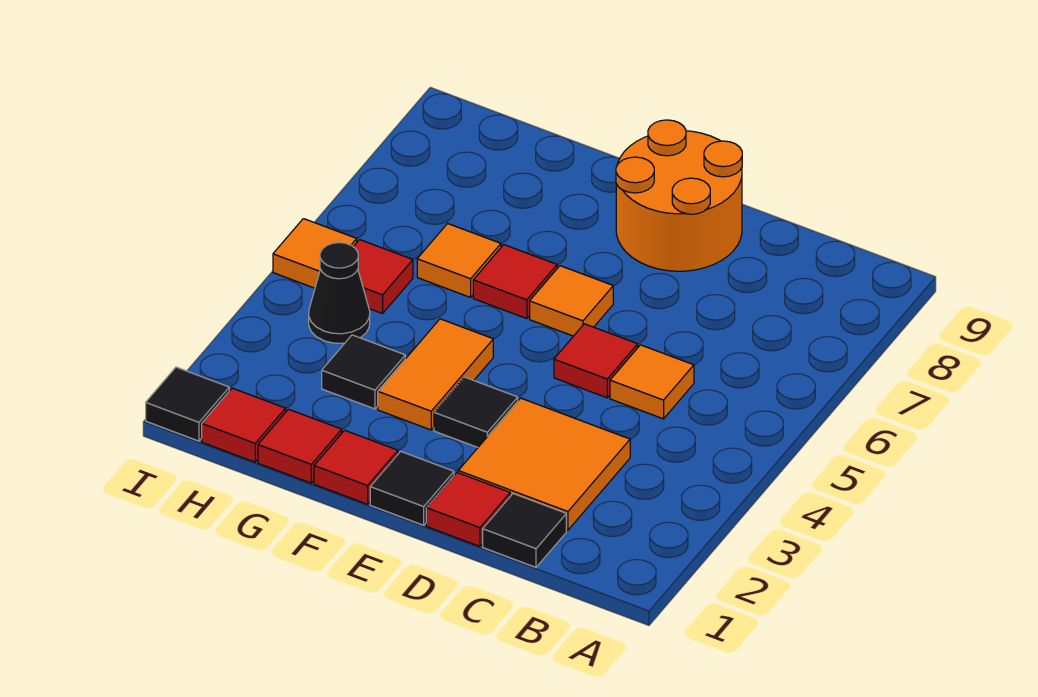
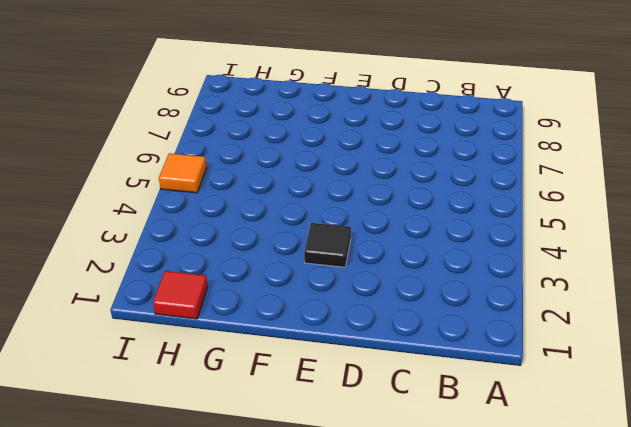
none -> black tile C1 level 1
none -> orange tile C2:D3 level 1
none -> orange tile C5 level 1

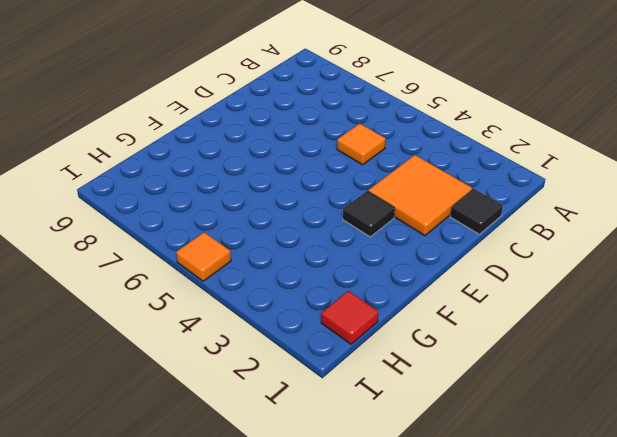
none -> red tile D1 level 1
none -> red tile D5 level 1
none -> orange round brick D8:E9 level 1

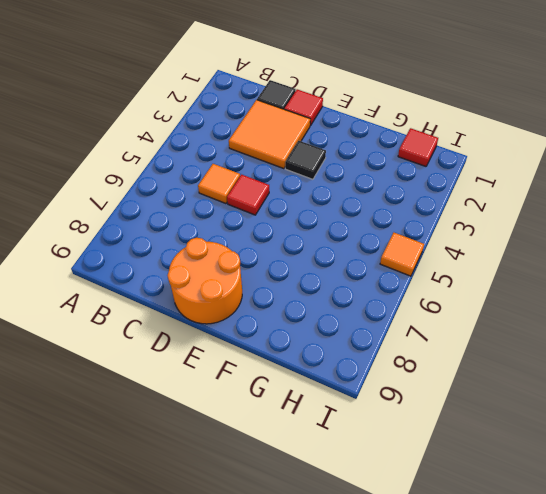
none -> black tile E1 level 1
none -> orange tile E6 level 1
none -> red tile F1 level 1

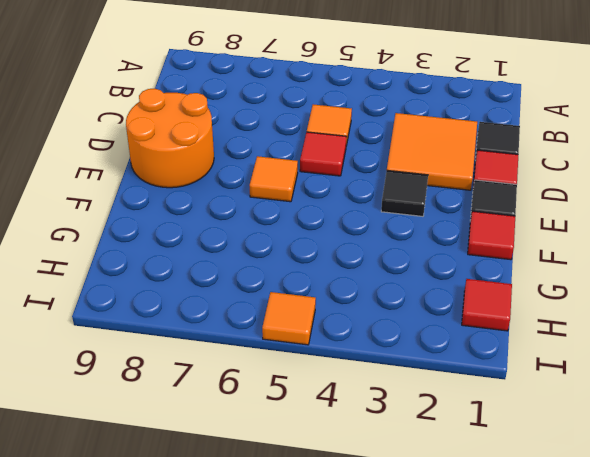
none -> orange tile F3:F4 level 1
none -> red tile F6 level 1
none -> red tile G1 level 1

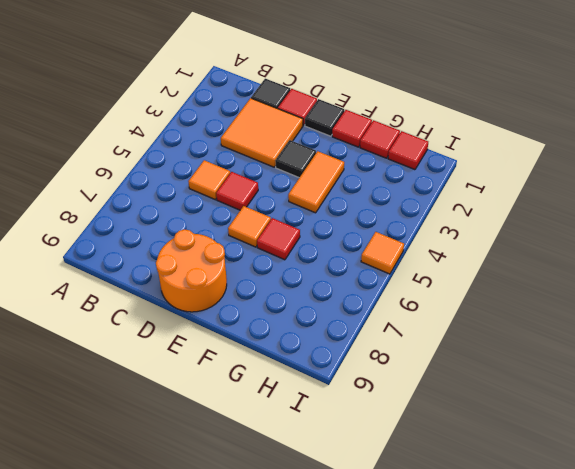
none -> black tile G3 level 1
none -> orange tile G6 level 1
none -> black cone H4 level 1

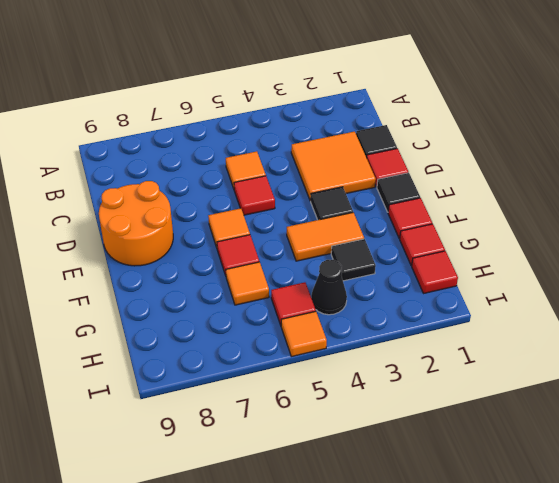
none -> black tile I1 level 1

